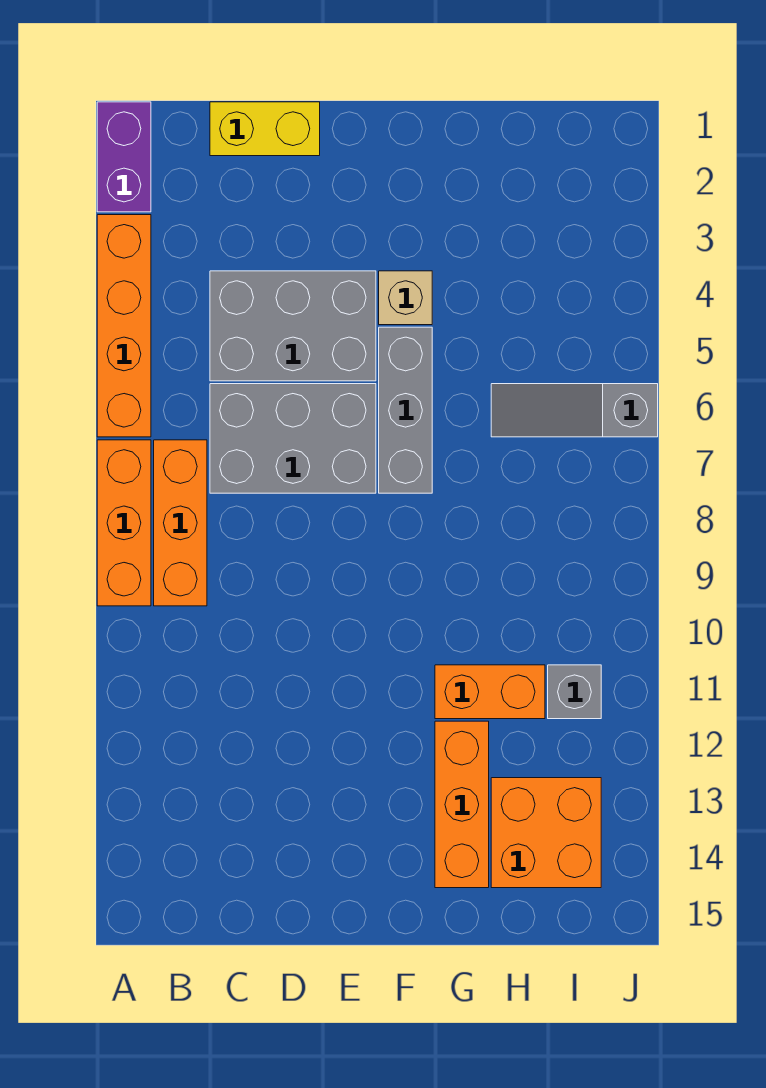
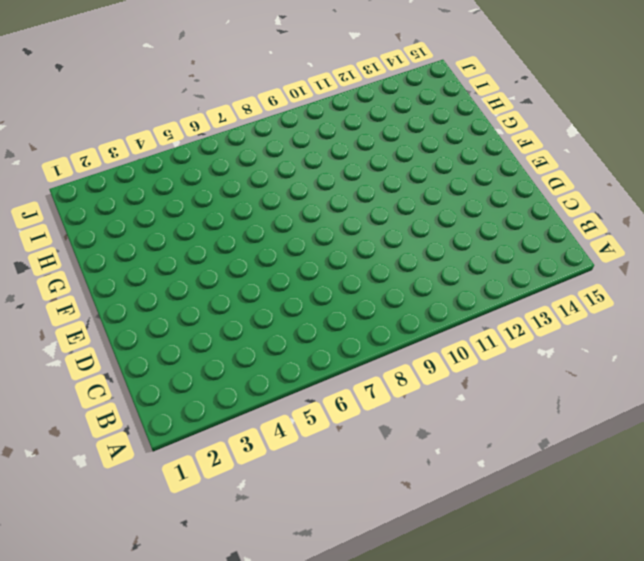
none -> purple brick A1:A2 level 1
none -> orange brick A3:A6 level 1
none -> orange brick A7:A9 level 1

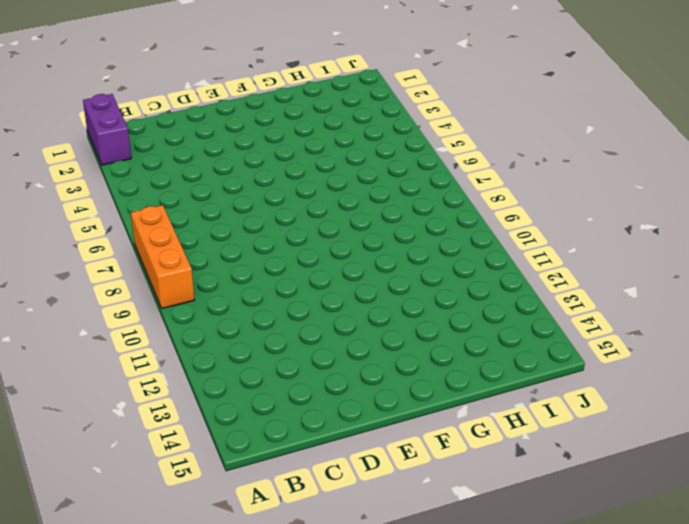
none -> orange brick A3:A6 level 1
none -> orange brick B7:B9 level 1
none -> yellow brick C1:D1 level 1

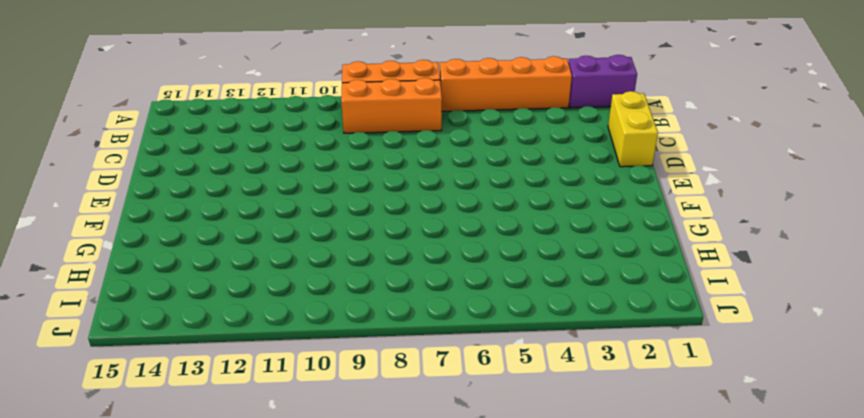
none -> grey brick C4:E5 level 1
none -> grey brick C6:E7 level 1
none -> tan brick F4 level 1

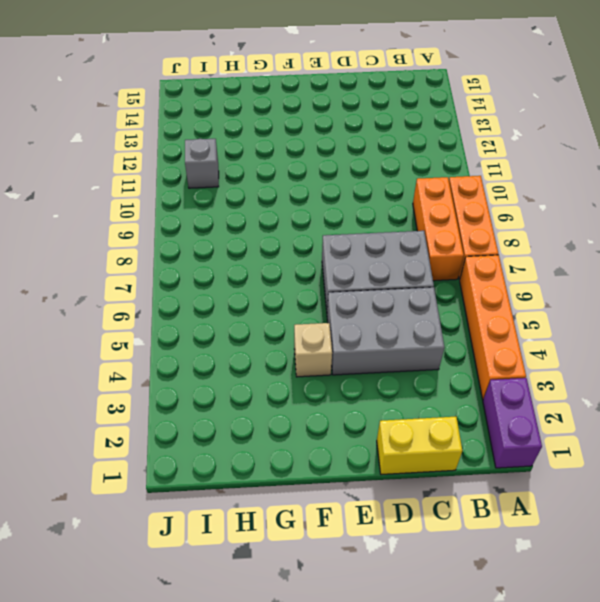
none -> grey brick F5:F7 level 1
none -> orange brick G11:H11 level 1
none -> orange brick G12:G14 level 1

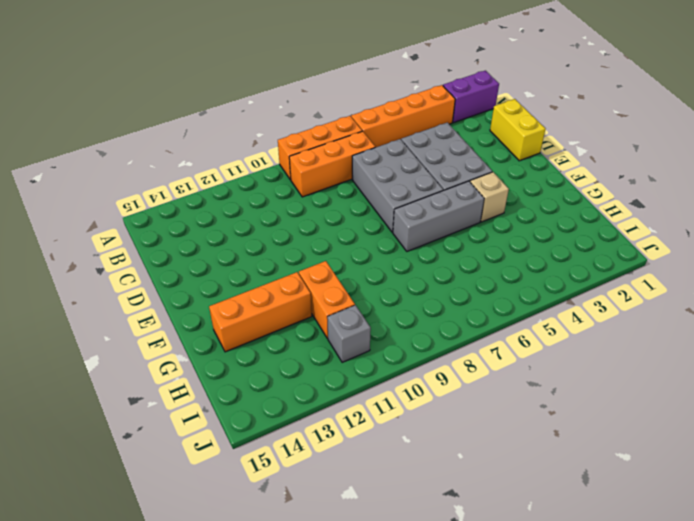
none -> grey slope H6:J6 level 1 top J
none -> orange brick H13:I14 level 1

